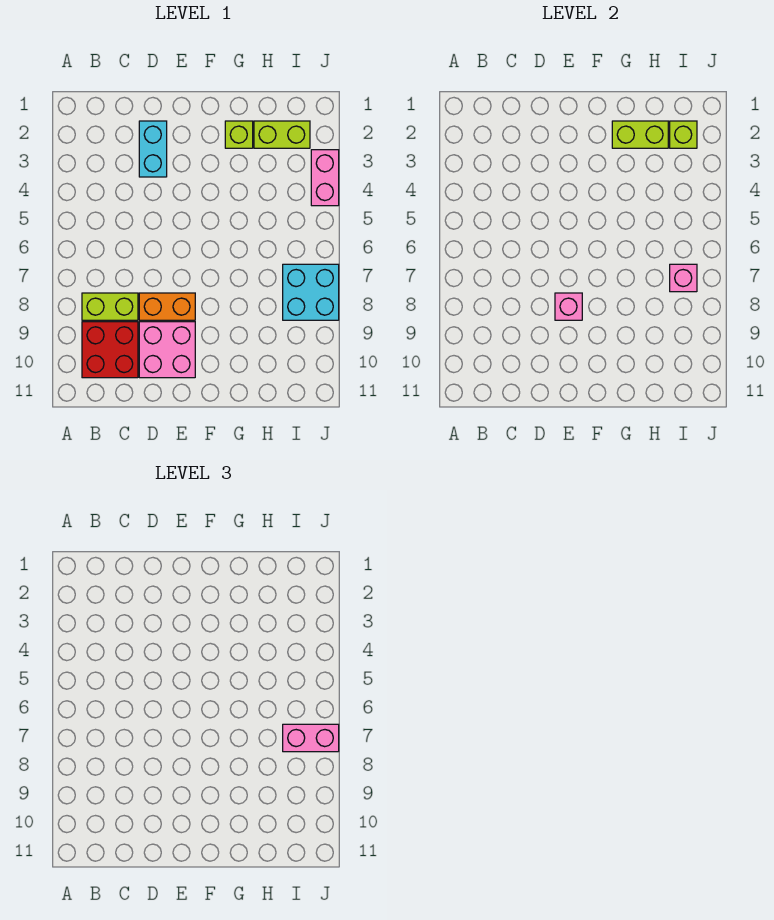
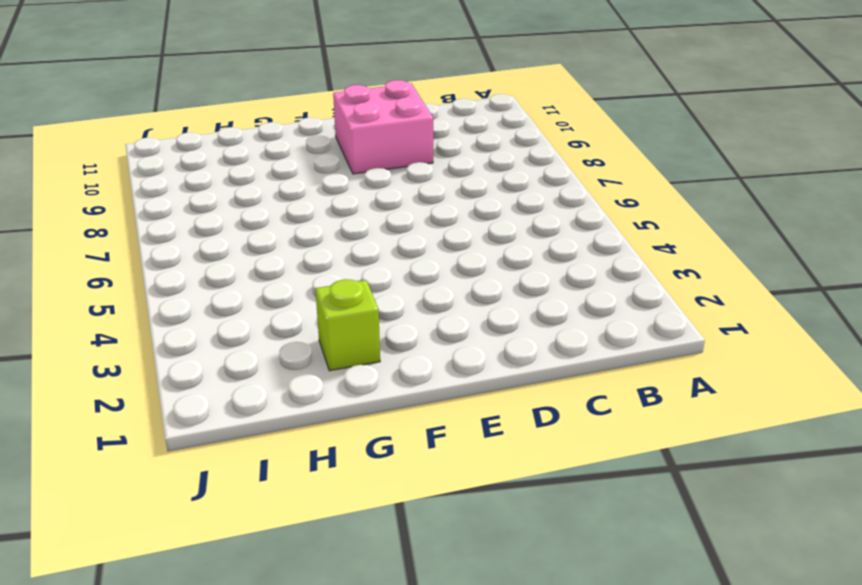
none -> lime brick B8:C8 level 1
none -> red brick B9:C10 level 1
none -> cyan brick D2:D3 level 1

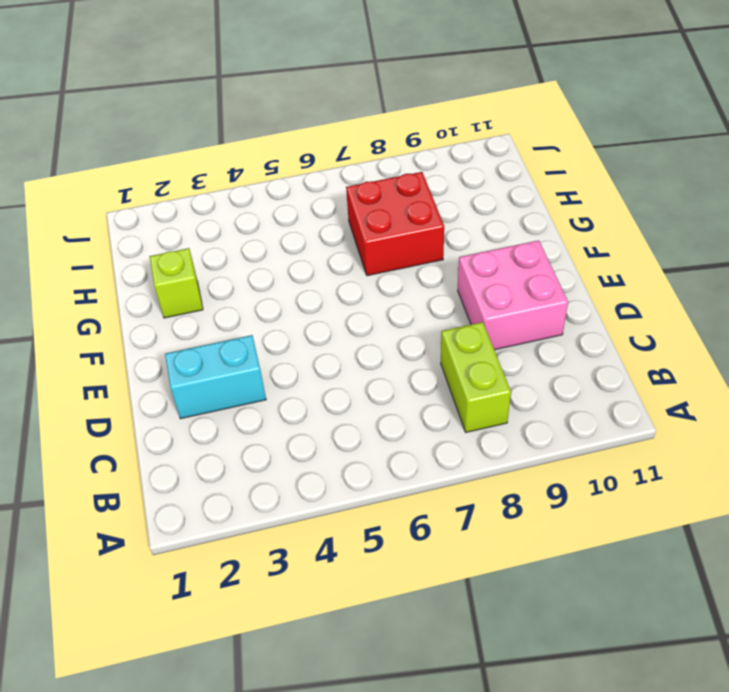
red brick G7:H8 level 1 -> red brick B9:C10 level 1
none -> orange brick D8:E8 level 1
none -> lime brick H2:I2 level 1
none -> cyan brick I7:J8 level 1

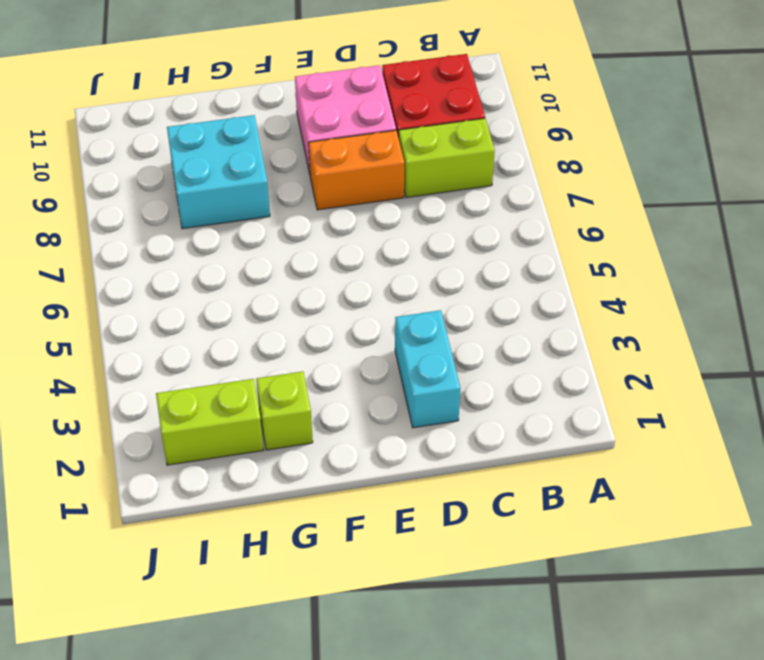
cyan brick G8:H9 level 1 -> cyan brick I7:J8 level 1
none -> pink brick J3:J4 level 1
none -> pink brick E8 level 2
none -> lime brick G2:H2 level 2

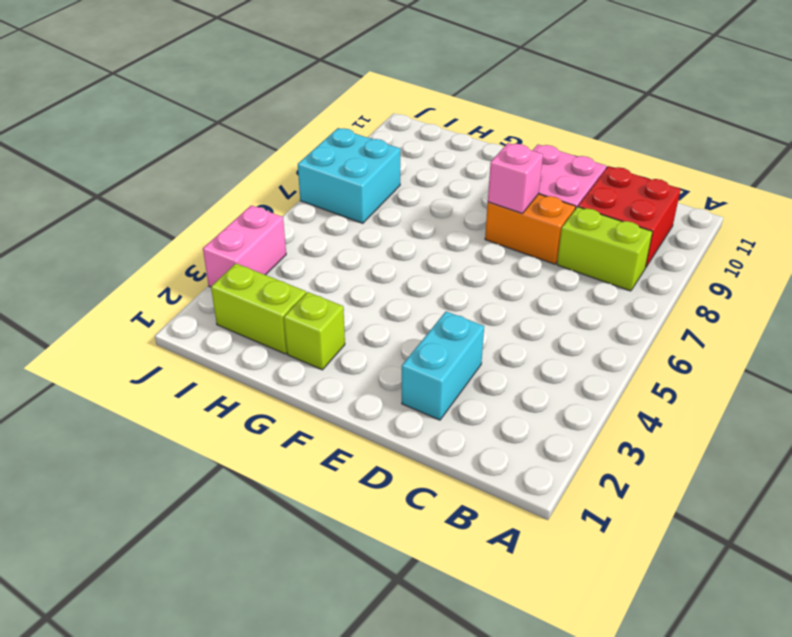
none -> lime brick G2:H2 level 2
none -> lime brick I2 level 2
none -> pink brick I7 level 2

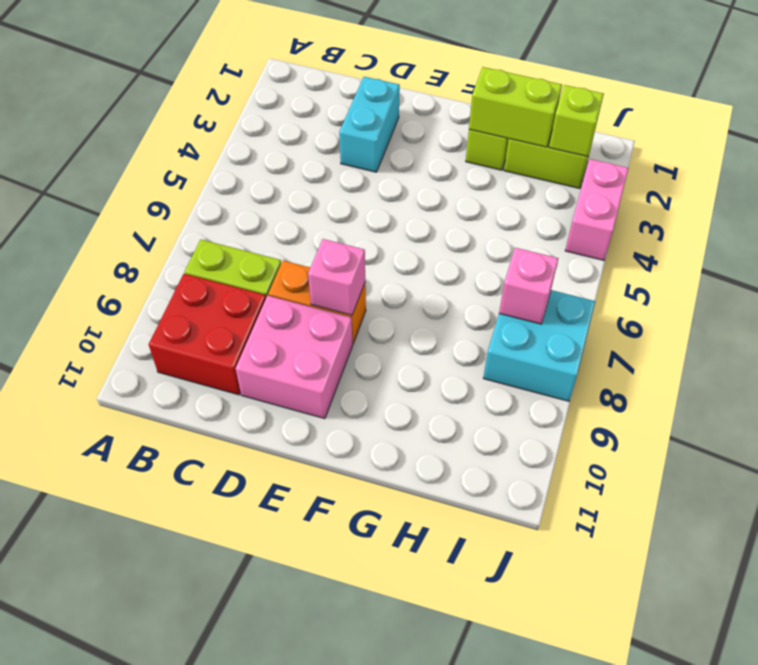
none -> pink brick I7:J7 level 3

